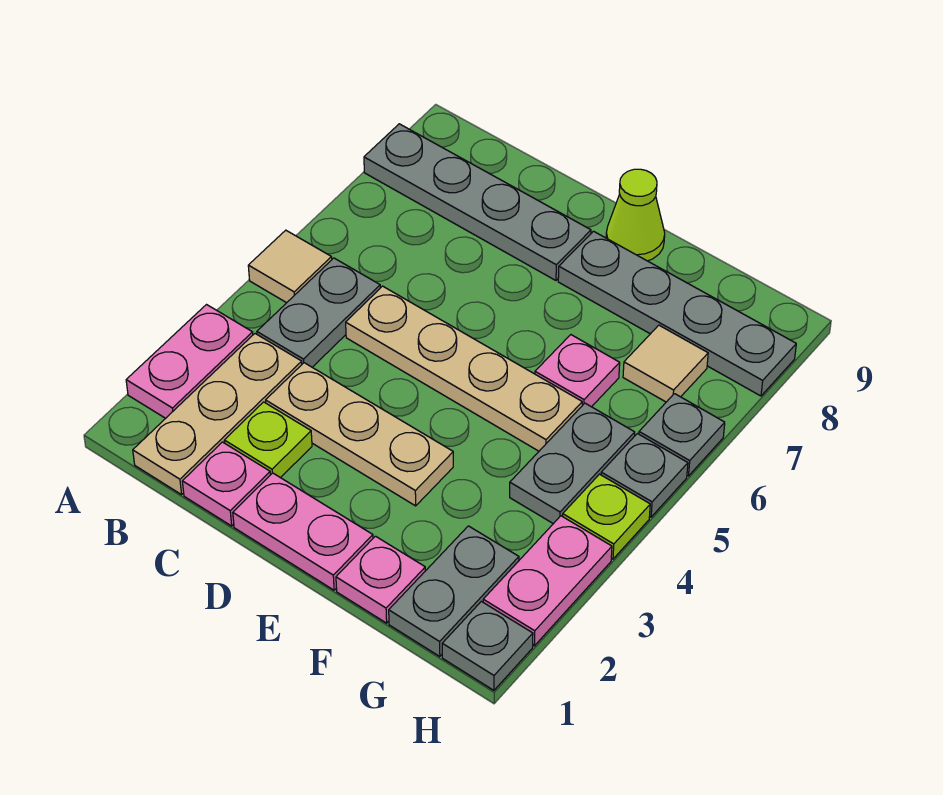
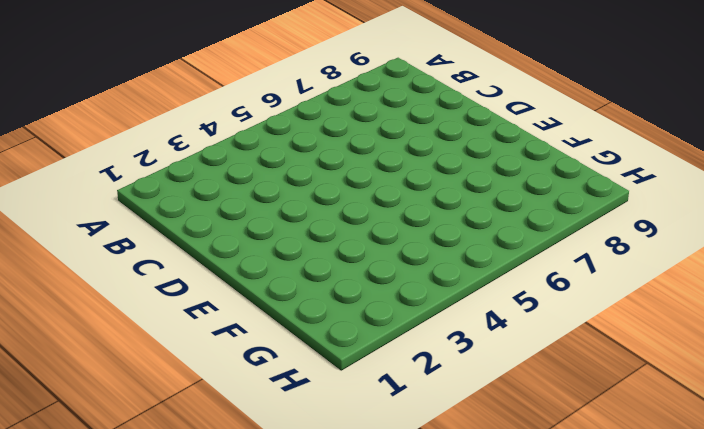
none -> pink plate A2:A3 level 1
none -> tan tile A5 level 1
none -> grey plate A8:D8 level 1

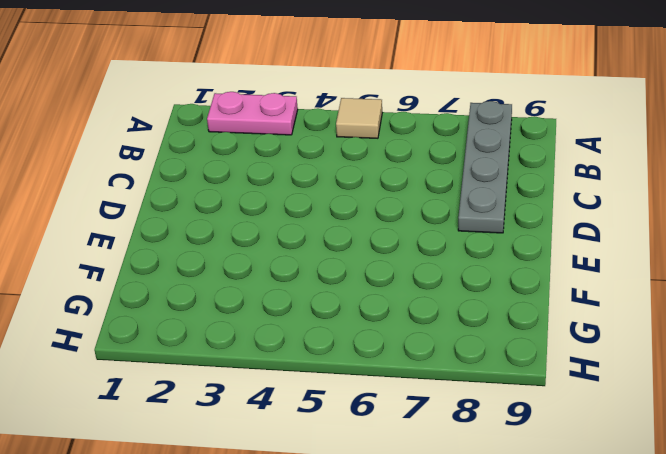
none -> tan plate B1:B3 level 1
none -> grey plate B4:B5 level 1
none -> pink plate C1 level 1

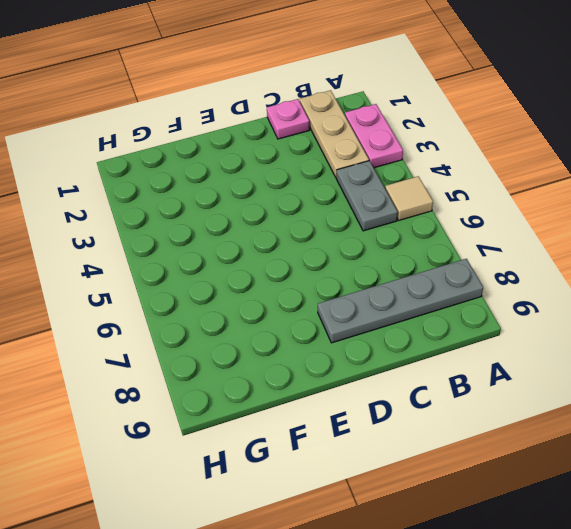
none -> lime plate C2 level 1
none -> tan plate C3:E3 level 1
none -> tan plate C5:F5 level 1

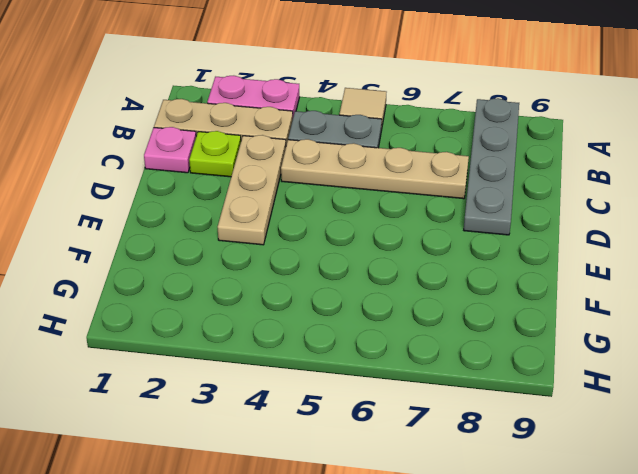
tan plate C4:C7 level 1 -> tan plate C5:F5 level 1
none -> pink plate D1:E1 level 1
none -> grey plate E8:H8 level 1
none -> lime cone E9 level 1

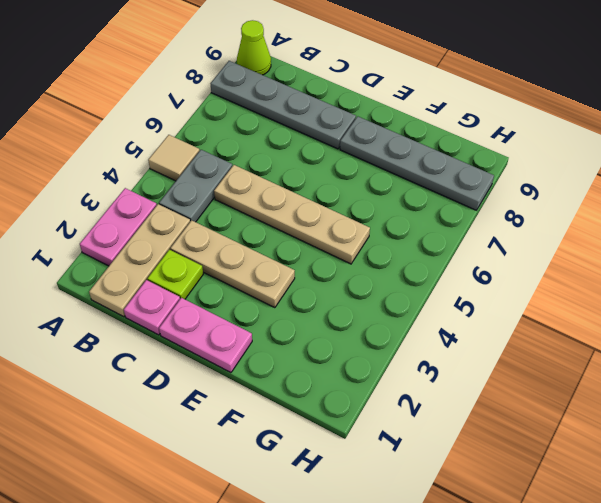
lime cone A9 level 1 -> lime cone E9 level 1
none -> pink plate F1 level 1
none -> pink plate F6 level 1
none -> grey plate G1:G2 level 1

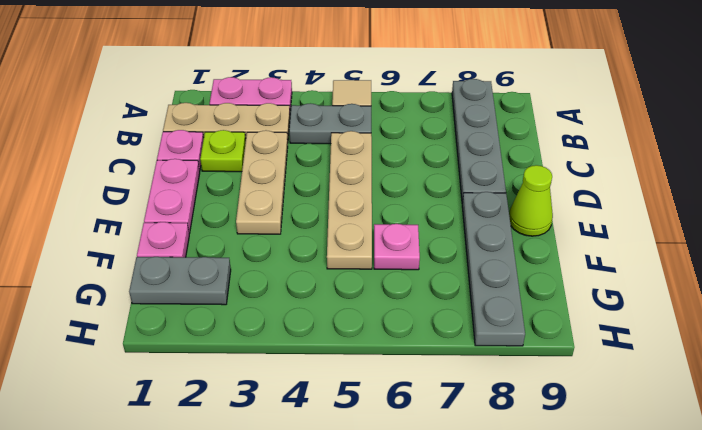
none -> grey plate G4:G5 level 1
none -> tan tile G7 level 1
none -> grey plate H1 level 1

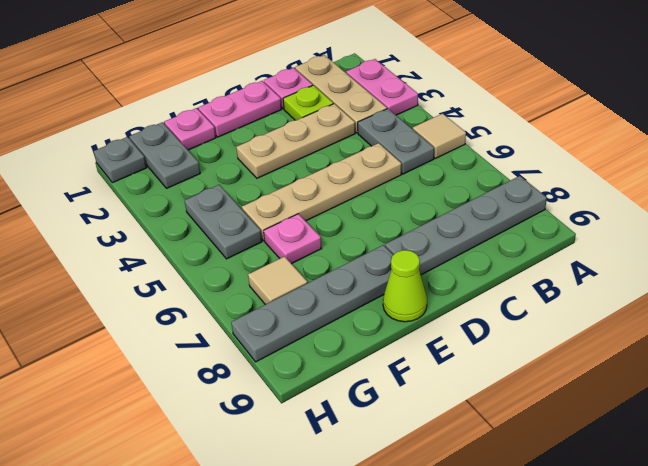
none -> pink plate H2:H3 level 1
none -> lime plate H4 level 1
none -> grey plate H5 level 1

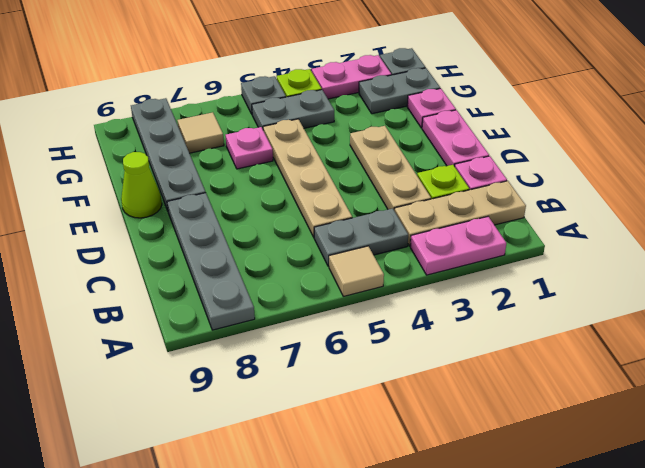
none -> grey plate H6 level 1

